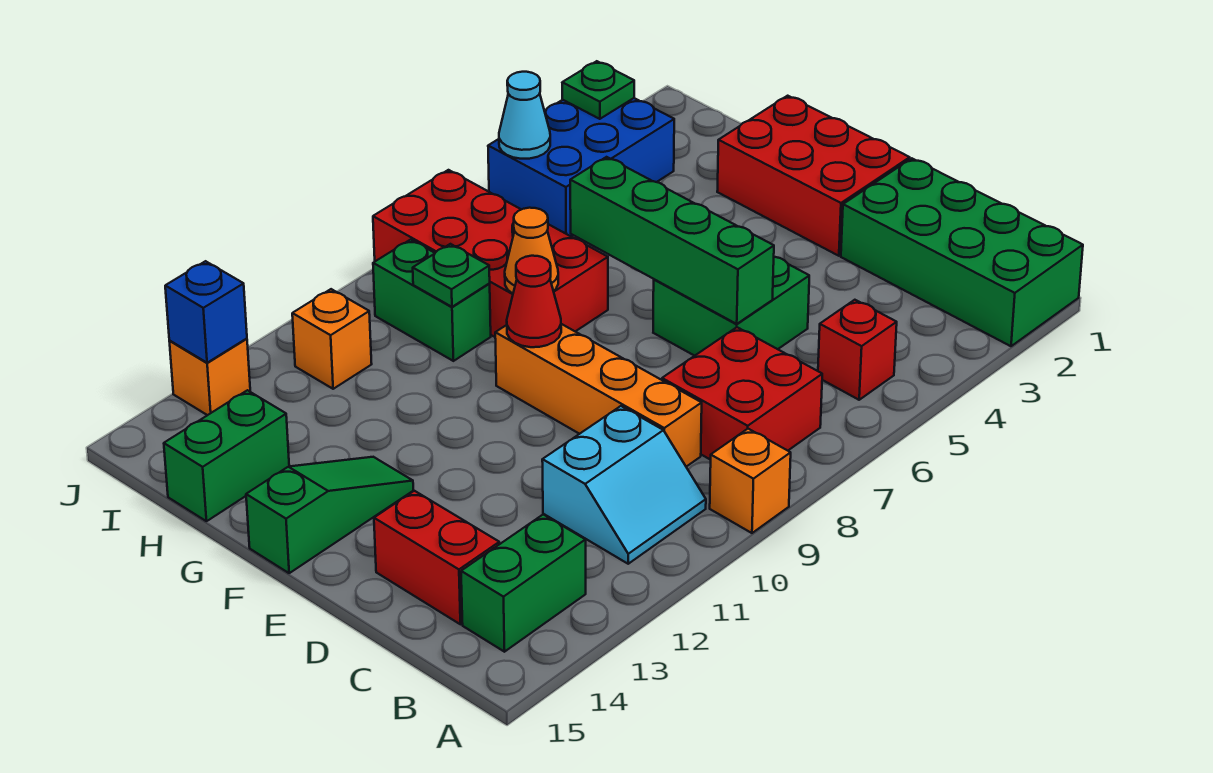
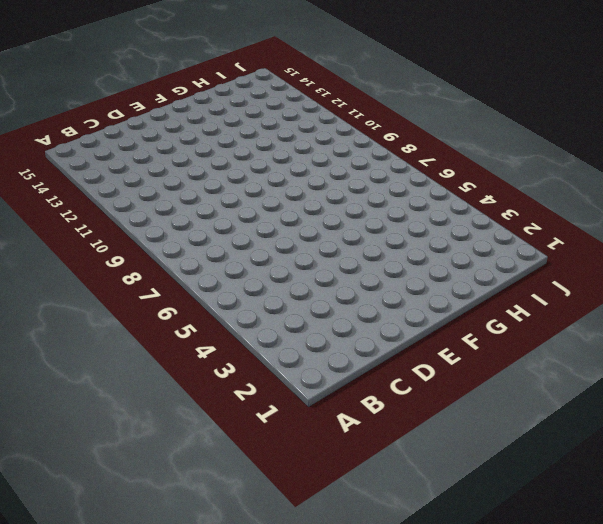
none -> green brick A1:D2 level 1
none -> orange brick A9 level 1
none -> red brick B5 level 1

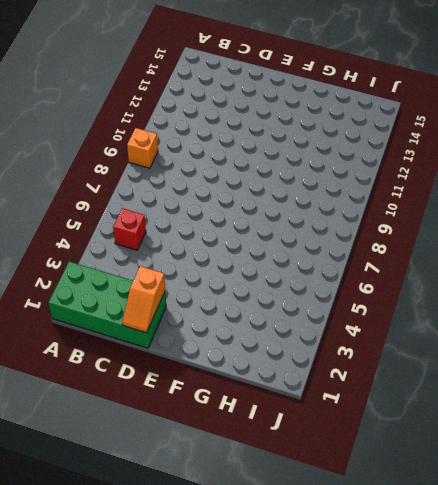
orange slope D1:D2 level 2 top 2 -> none
none -> red brick B7:C8 level 1
none -> cyan slope B10:C11 level 1 top C
none -> green brick B13:B14 level 1

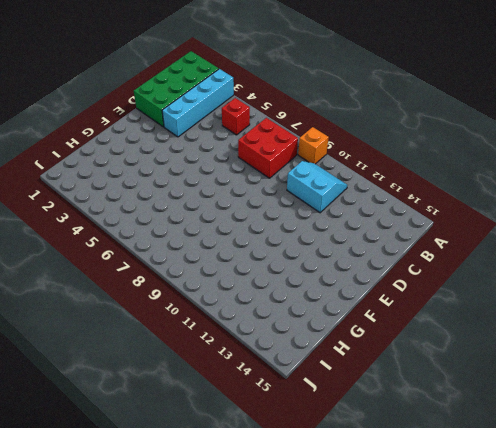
cyan brick A3:D3 level 1 -> none
none -> green brick B13:B14 level 1
none -> orange brick C9:F9 level 1
none -> red brick C14:D14 level 1

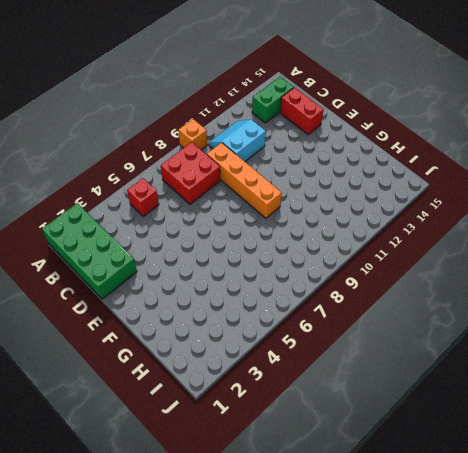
none -> green brick D5:E6 level 1
none -> red brick E1:G2 level 1
none -> green slope F13:F15 level 1 top 15

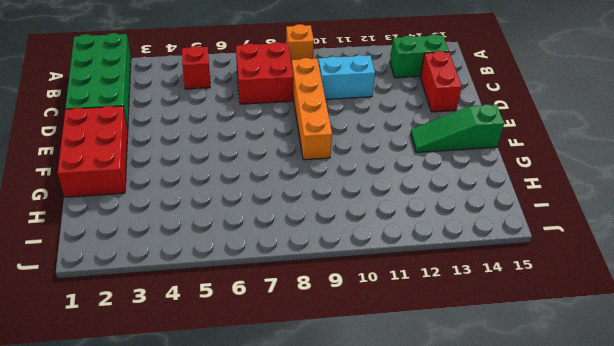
none -> green brick D5:E6 level 1
none -> red brick G7:J8 level 1
none -> green brick H9:I9 level 1

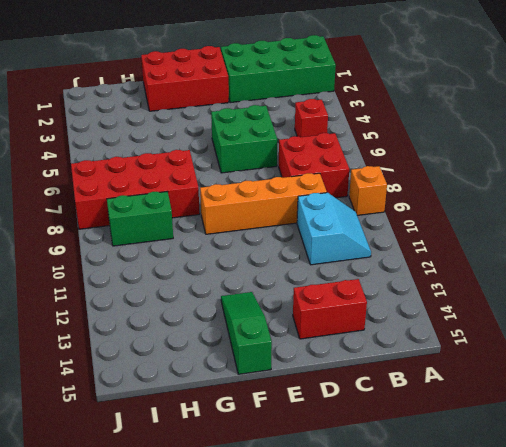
none -> green brick B13:B14 level 1
none -> green brick H14:H15 level 1
none -> blue brick I3:J5 level 1

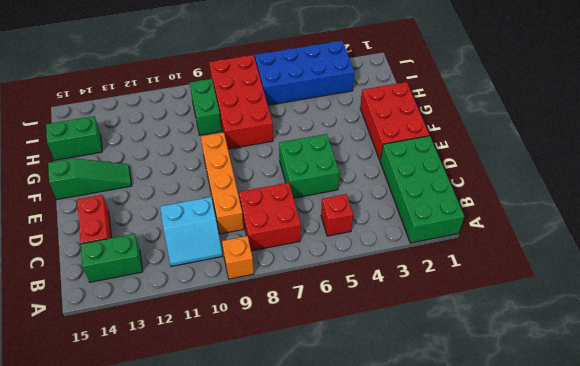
blue brick I3:J6 level 1 -> blue brick I3:J5 level 1
none -> orange brick I11 level 1
none -> orange brick J13 level 1
none -> green brick D6:G6 level 2

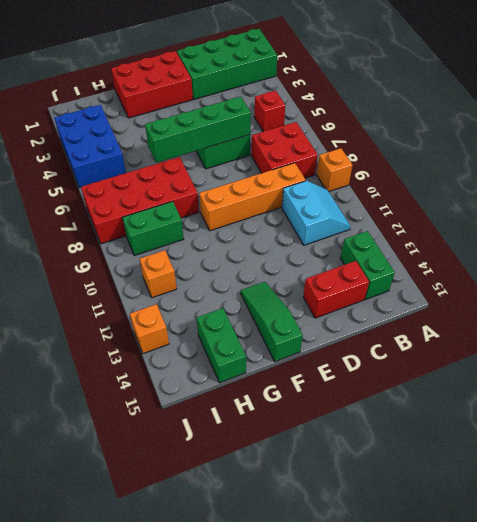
none -> red cone F9 level 2
none -> orange cone G8 level 2
none -> green plate H9 level 2

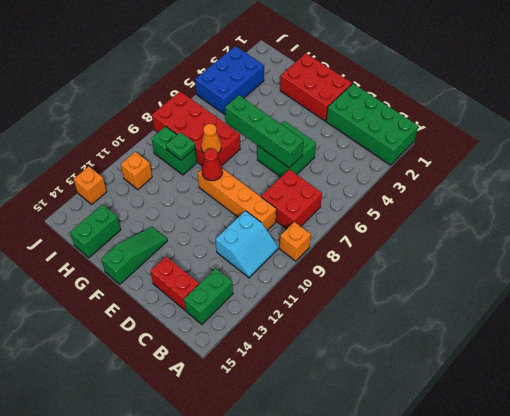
none -> red brick B5 level 1
none -> green plate J3 level 2
none -> cyan cone J5 level 2

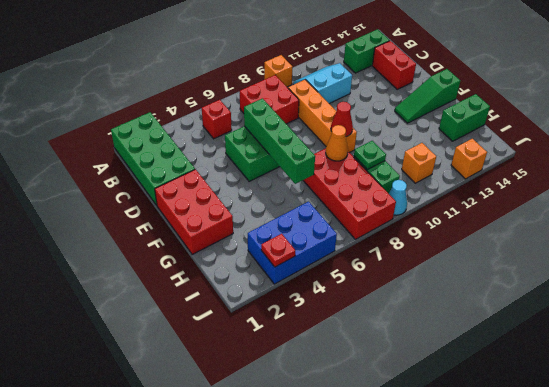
red plate J3 level 2 -> green plate J3 level 2
cyan cone J9 level 1 -> cyan cone J5 level 2
none -> blue brick J13 level 2

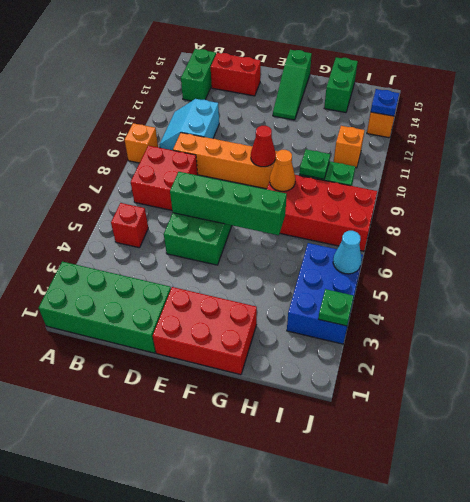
blue plate J13 level 2 -> blue brick J13 level 2

